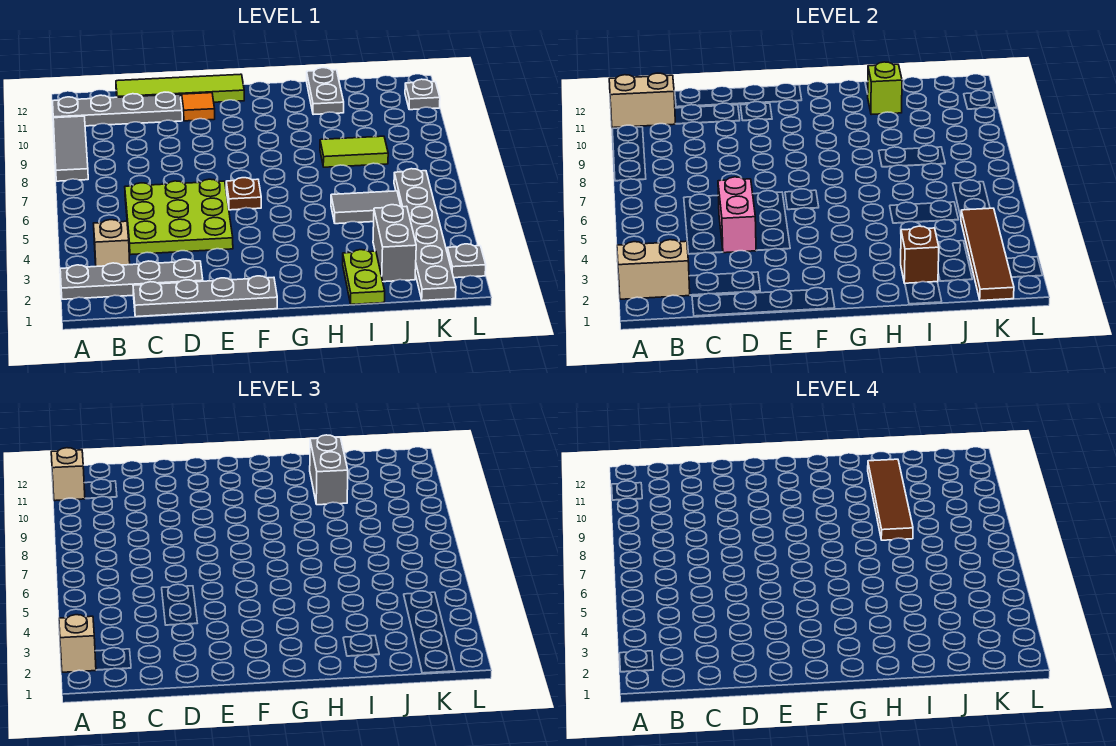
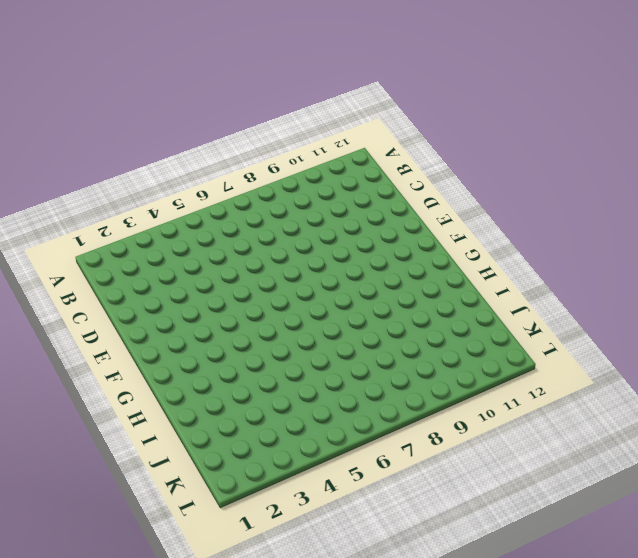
none -> grey plate A2:D2 level 1
none -> grey tile A8:A10 level 1
none -> grey plate A11:D11 level 1

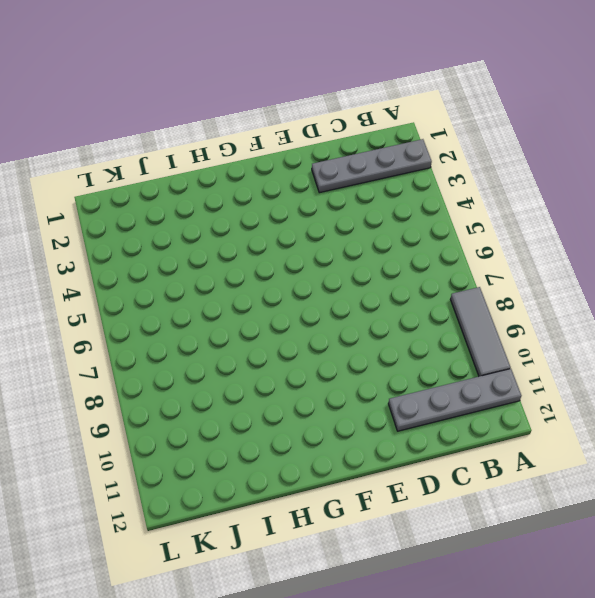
none -> tan brick B3 level 1
none -> grey plate C1:F1 level 1
none -> lime plate C4:E6 level 1

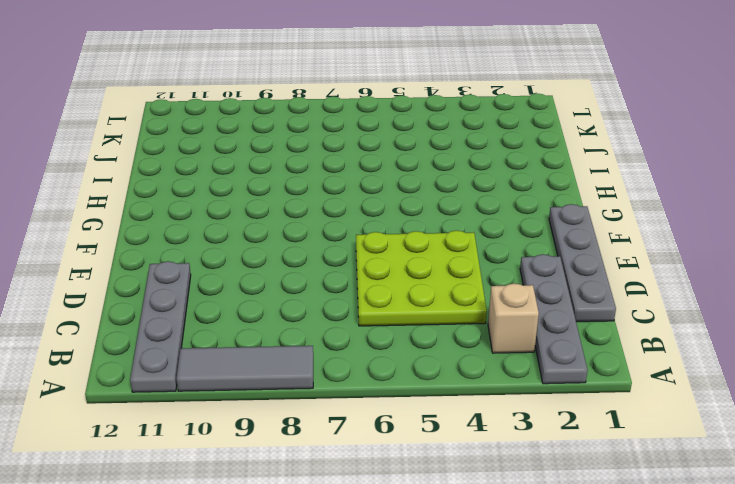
none -> lime tile C12:F12 level 1
none -> orange tile E11 level 1
none -> brown plate F6 level 1

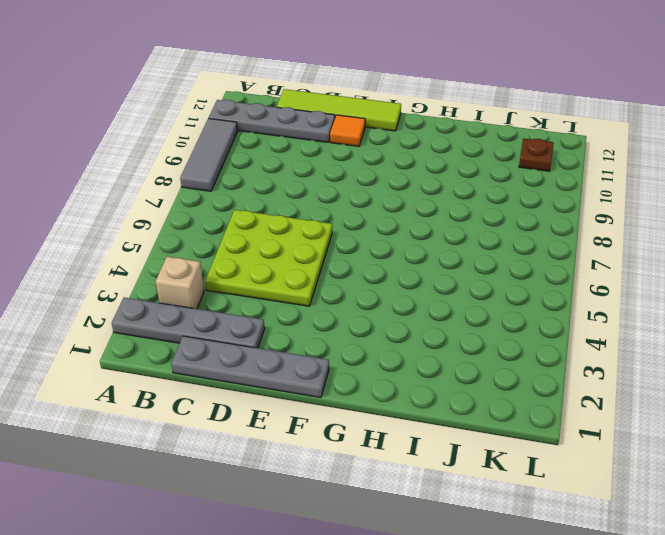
brown plate K11 level 1 -> brown plate F6 level 1
none -> lime plate I1:I2 level 1
none -> grey tile I5:J5 level 1
none -> lime tile I8:J8 level 1

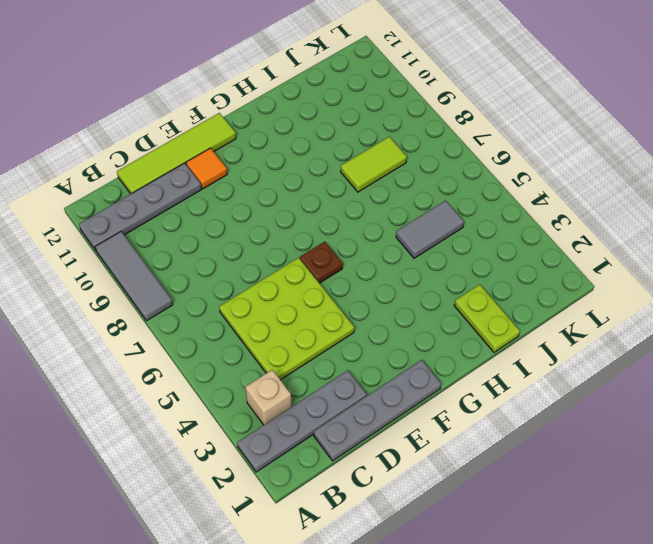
none -> grey plate I11:I12 level 1
none -> grey brick J2:J3 level 1
none -> grey plate K1:K6 level 1

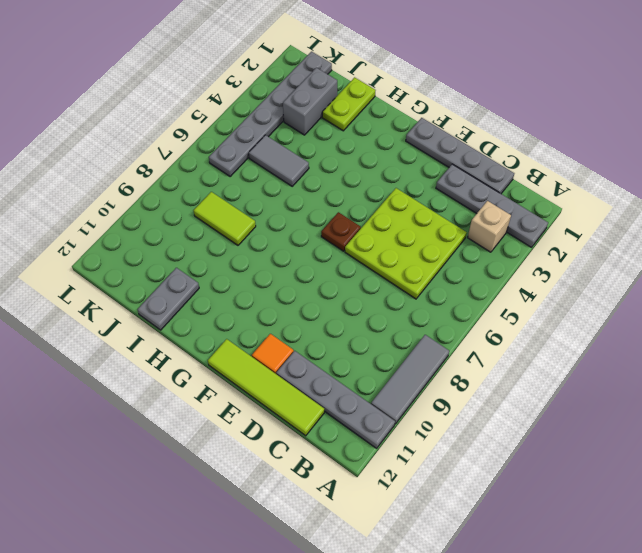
none -> grey plate L2 level 1
none -> grey plate L11 level 1
none -> tan brick A2:B2 level 2

